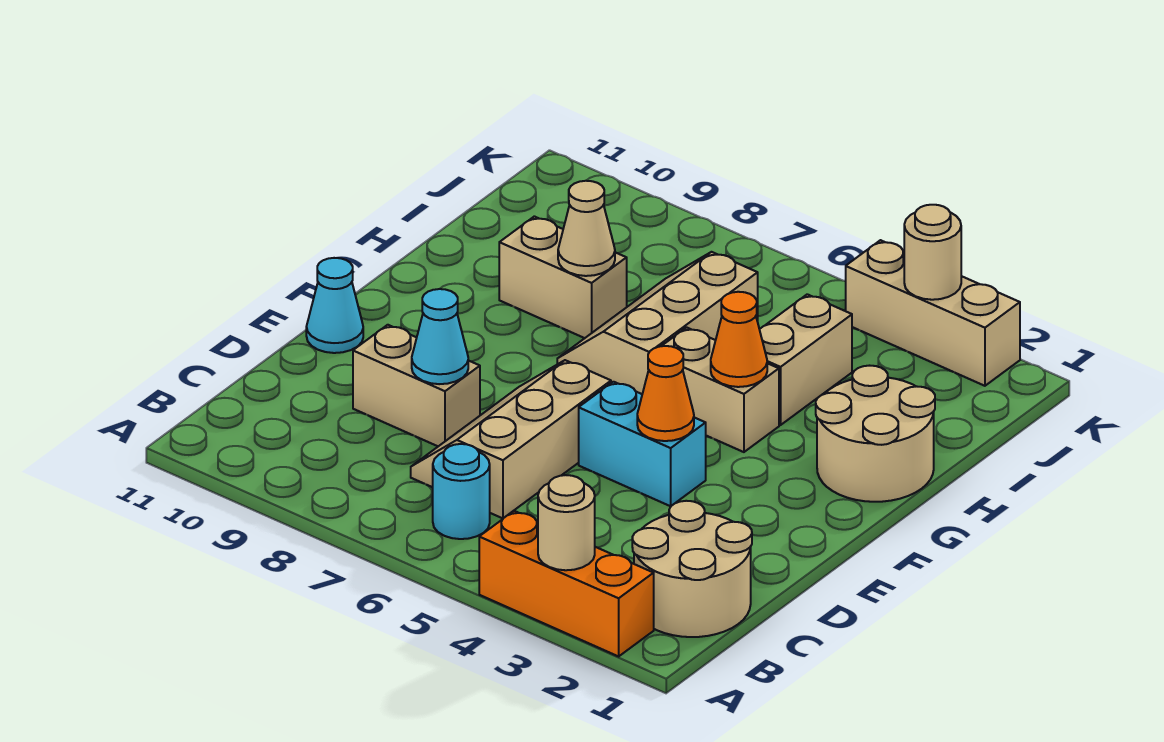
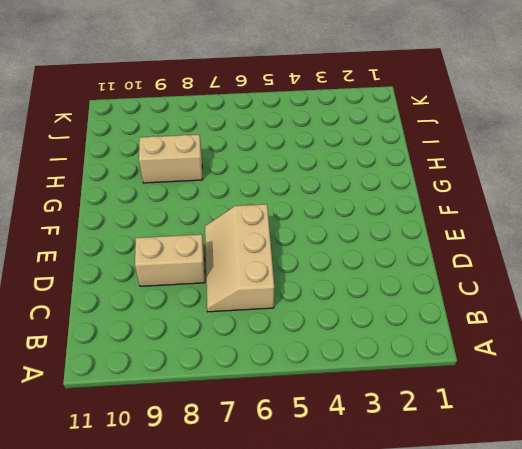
none -> orange brick A2:A4 level 1
none -> tan round brick B1:C2 level 1
none -> cyan round brick B6 level 1

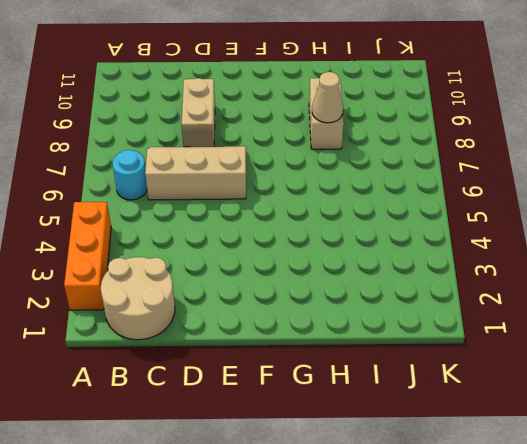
none -> cyan brick E4:E5 level 1
none -> cyan cone E11 level 1
none -> tan round brick G1:H2 level 1

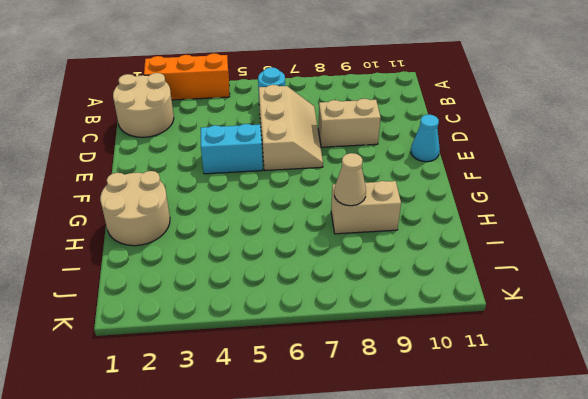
none -> tan brick G4:G5 level 1
none -> tan slope G6:I7 level 1 top 6
none -> tan brick H4:I4 level 1

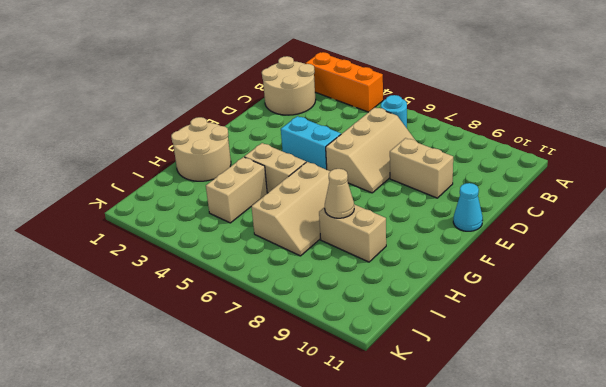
none -> tan brick K2:K4 level 1
none -> tan round brick A3 level 2
none -> cyan cone D8 level 2

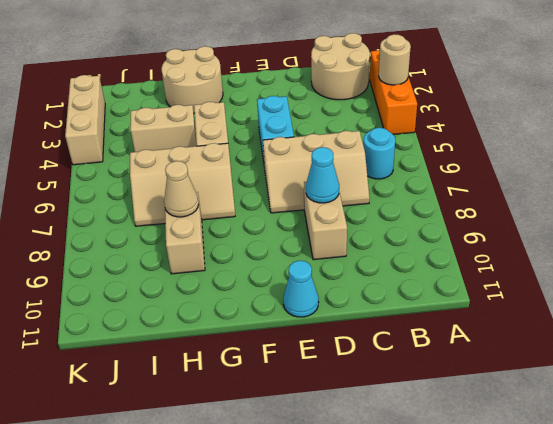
none -> orange cone E4 level 2
none -> orange cone G4 level 2
none -> tan round brick K3 level 2

